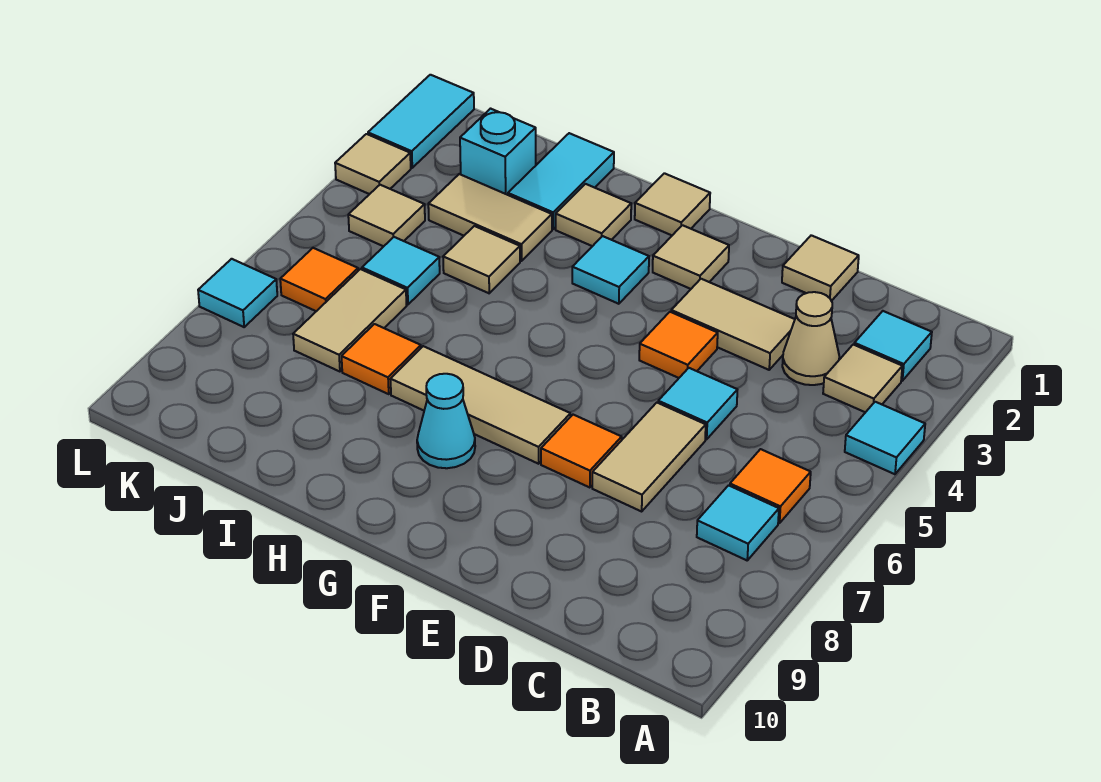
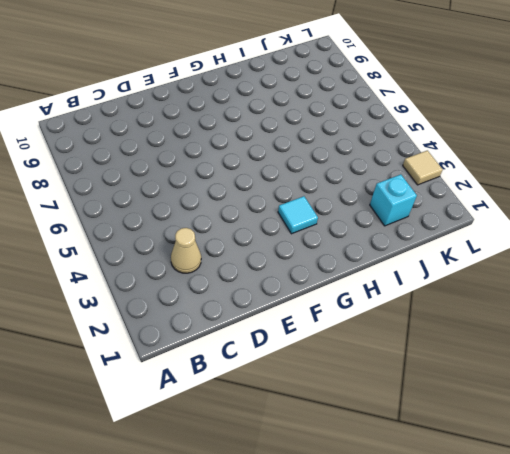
none -> cyan tile A4 level 1
none -> cyan tile B2 level 1
none -> tan tile B3 level 1
none -> orange tile B6 level 1

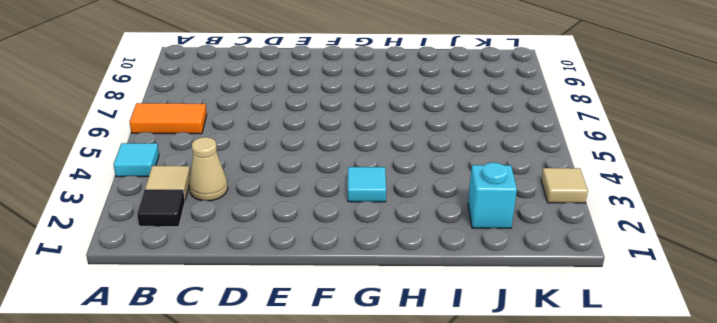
orange tile A6:B6 level 1 -> orange tile B6 level 1
black tile B2 level 1 -> cyan tile B2 level 1
none -> cyan tile B7 level 1
none -> tan tile D1 level 1
none -> tan tile D3:E3 level 1
none -> cyan tile D5 level 1

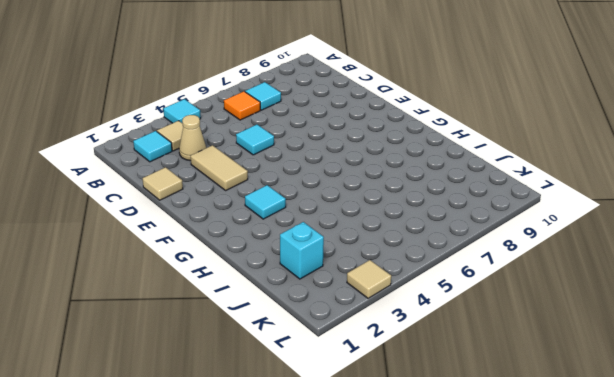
none -> tan tile D6:D7 level 1
none -> orange tile E4 level 1
none -> orange tile E7 level 1
none -> tan tile F2 level 1

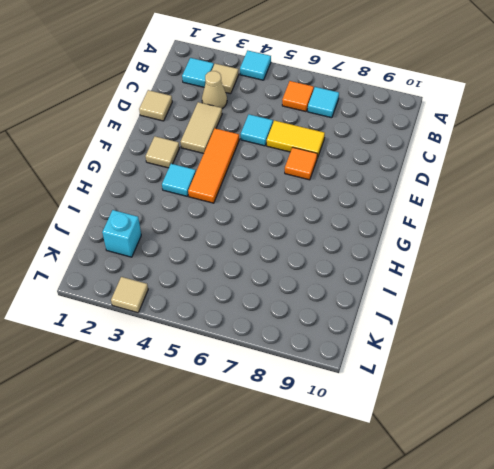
yellow tile D6:D7 level 1 -> tan tile D6:D7 level 1
orange tile E4:G4 level 1 -> orange tile E4 level 1
none -> tan tile F7:H7 level 1
none -> tan tile G1 level 1
none -> cyan cone G8 level 1
none -> tan tile H2 level 1

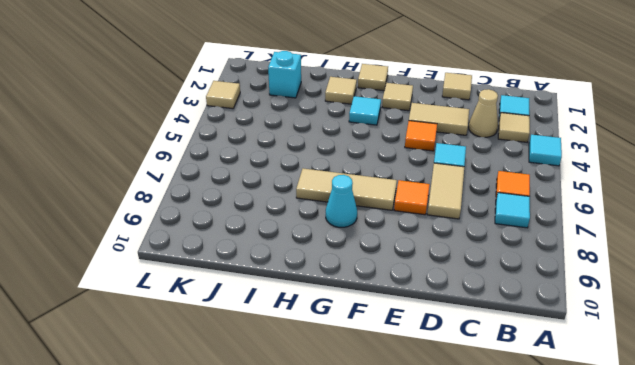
none -> cyan tile I1:I2 level 1
none -> tan tile I3:J3 level 1
none -> tan tile I4 level 1
none -> orange tile I7 level 1

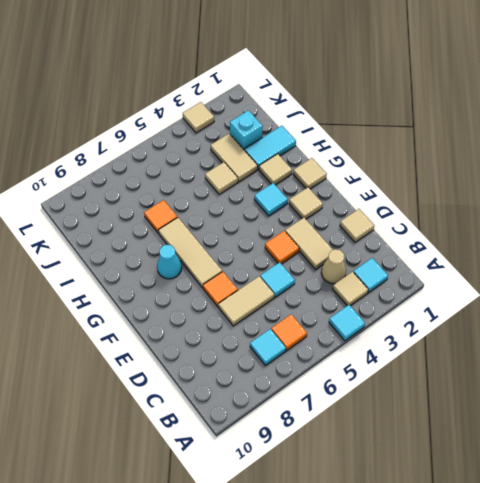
none -> cyan tile J5 level 1
none -> tan tile J6:J7 level 1
none -> tan tile K4 level 1
none -> orange tile K6 level 1

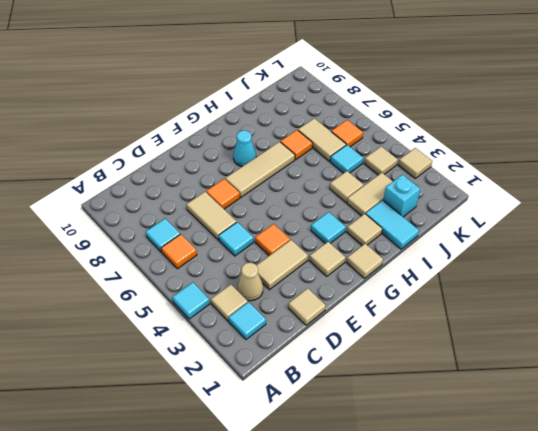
none -> cyan tile L1:L2 level 1
none -> cyan tile L7 level 1

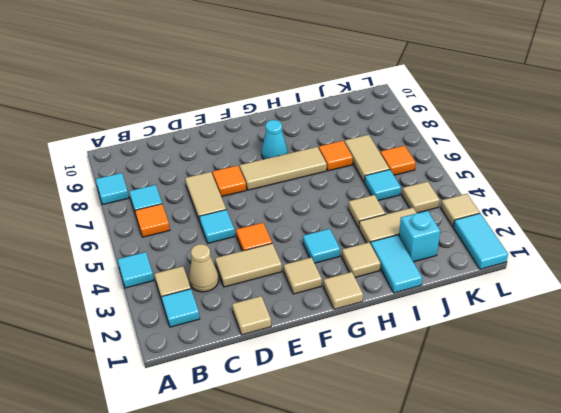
cyan tile A8 level 1 -> cyan tile L7 level 1

